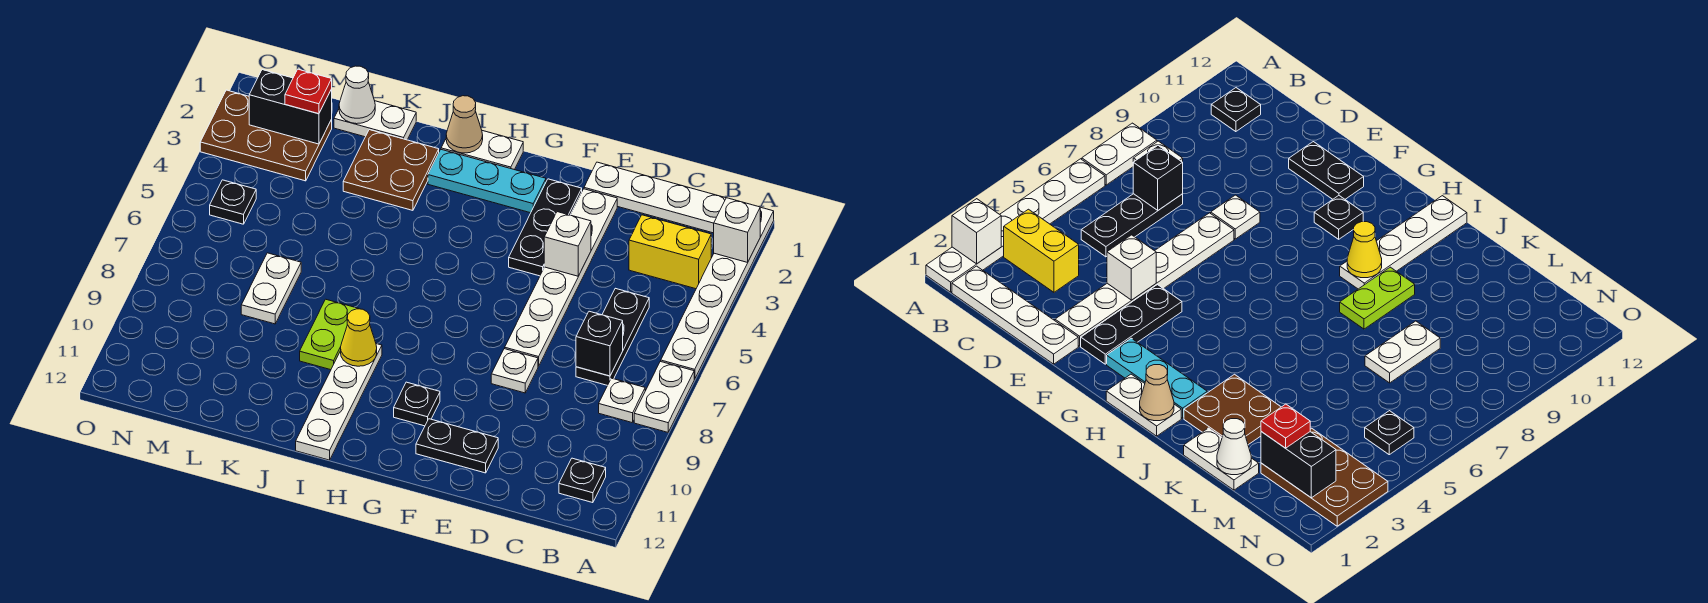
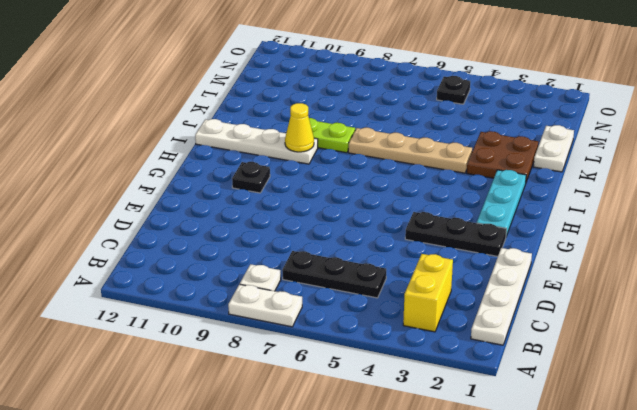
tan plate J4:J7 level 1 -> none
none -> white plate A1:A6 level 1
none -> black plate B11 level 1
none -> white plate E2:E7 level 1

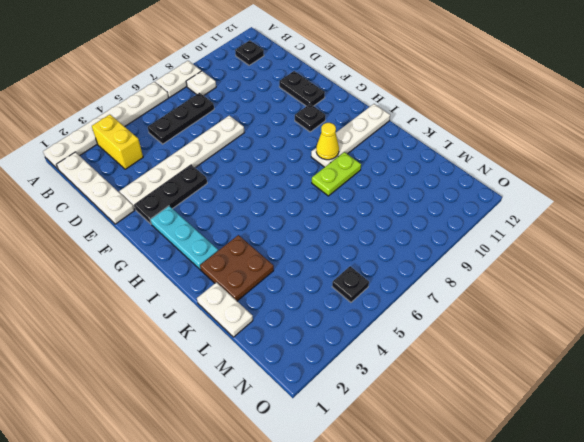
none -> white plate E8 level 1
none -> white plate H1:I1 level 1
none -> white plate L7:L8 level 1

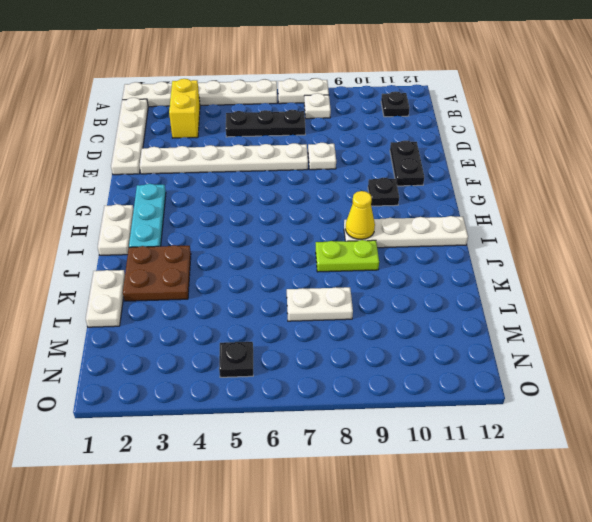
none -> black plate F2:F4 level 1
none -> brown plate M2:O3 level 1
none -> white brick A2 level 2

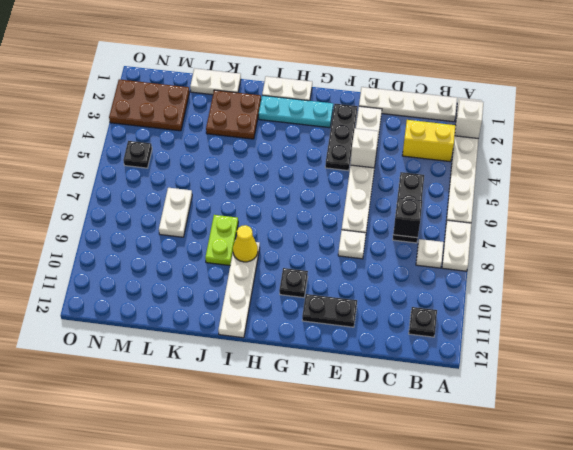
none -> tan cone I1 level 2
none -> white cone L1 level 2
none -> black brick M2:N2 level 2

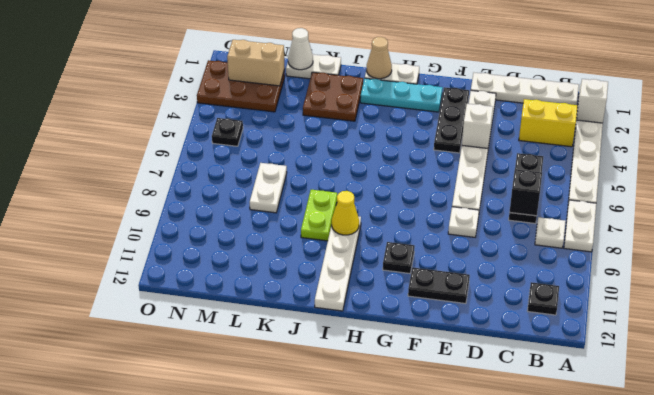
tan brick M2:N2 level 2 -> black brick M2:N2 level 2
none -> red plate M2 level 3

